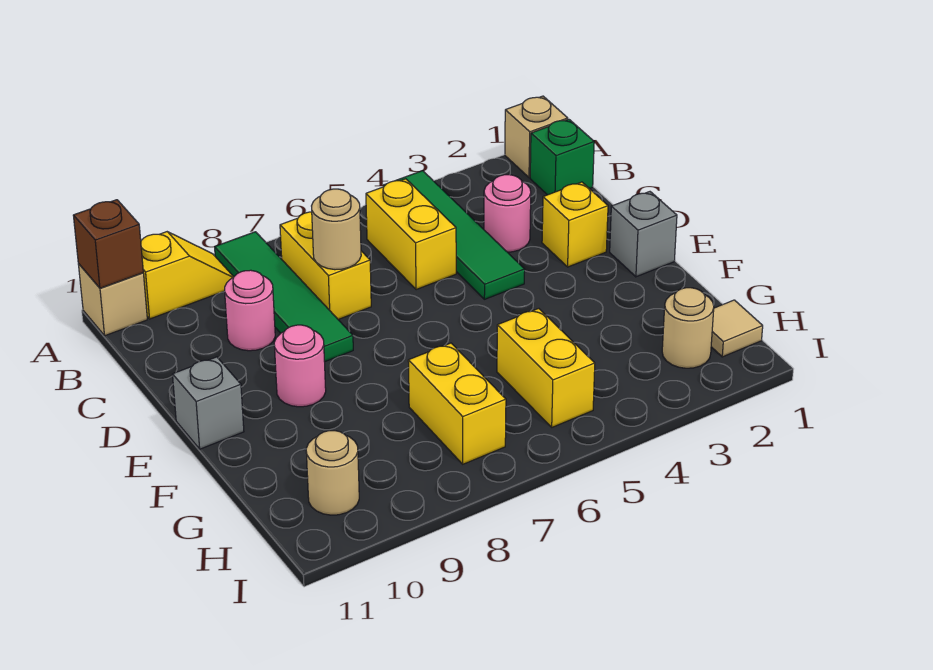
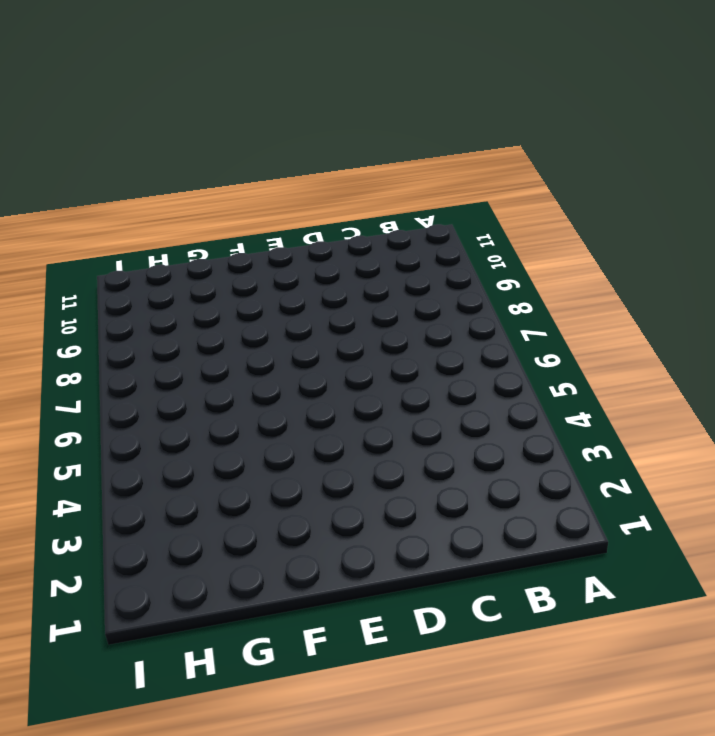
none -> tan brick A1 level 1
none -> green tile A4:D4 level 1
none -> green tile A8:D8 level 1

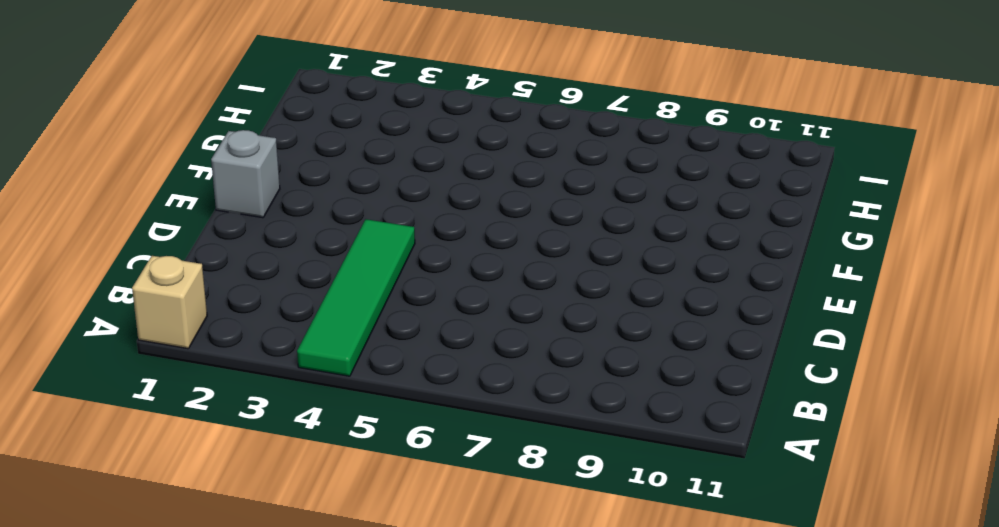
none -> green tile A8:D8 level 1
none -> yellow slope A9:A10 level 1 top 10
none -> tan brick A11 level 1

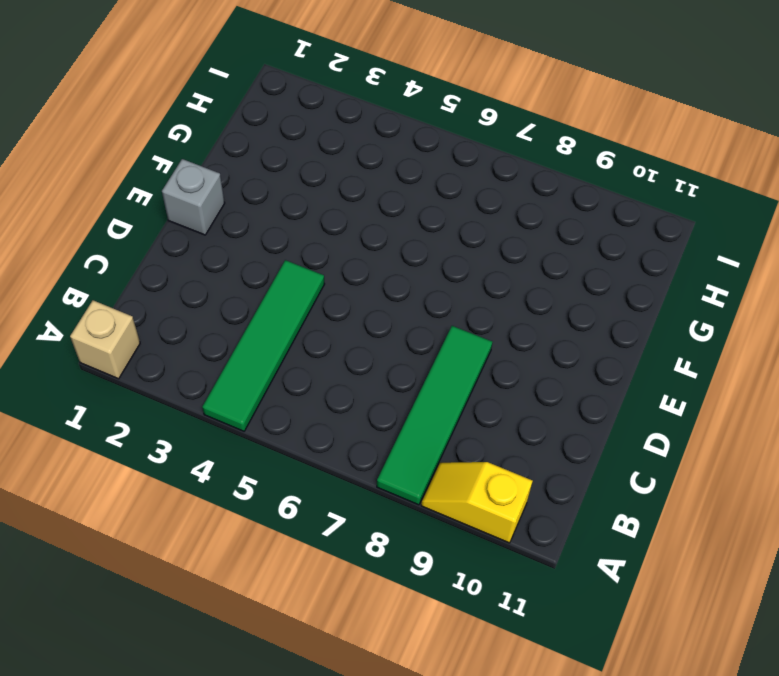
none -> tan brick A11 level 1
none -> green brick B1 level 1
none -> yellow brick B5:C5 level 1

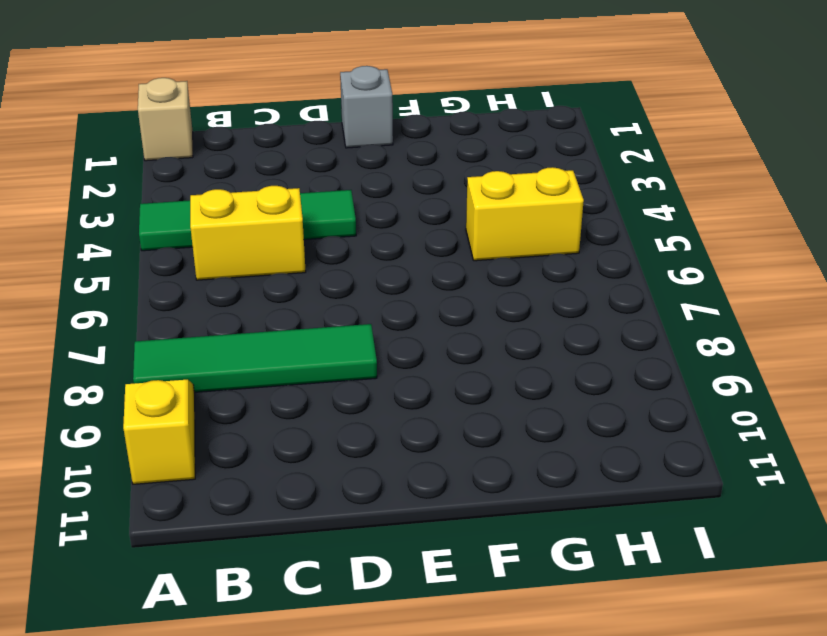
none -> tan brick A11 level 1
none -> green brick B1 level 1
none -> yellow brick B7:C7 level 1

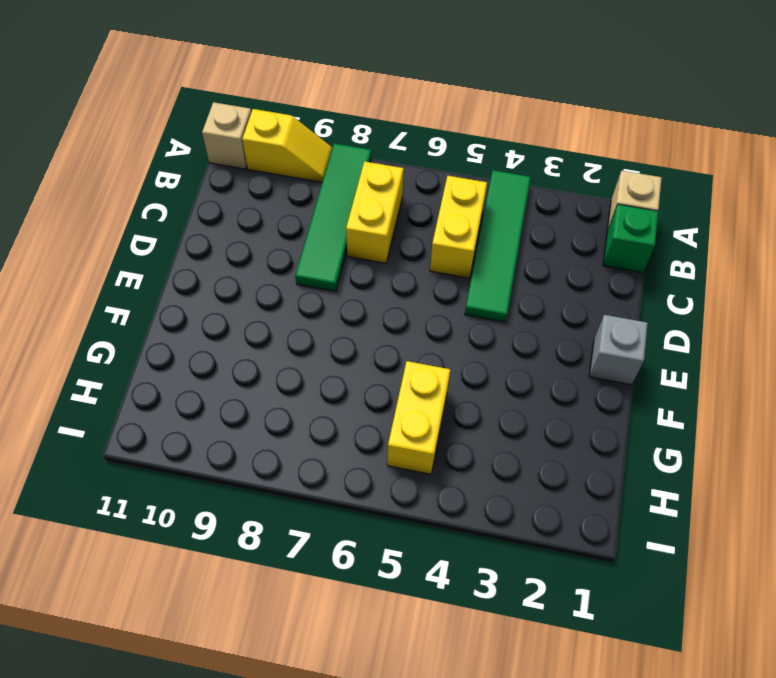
none -> pink round brick C3 level 1
none -> pink round brick C9 level 1
none -> yellow brick D2 level 1

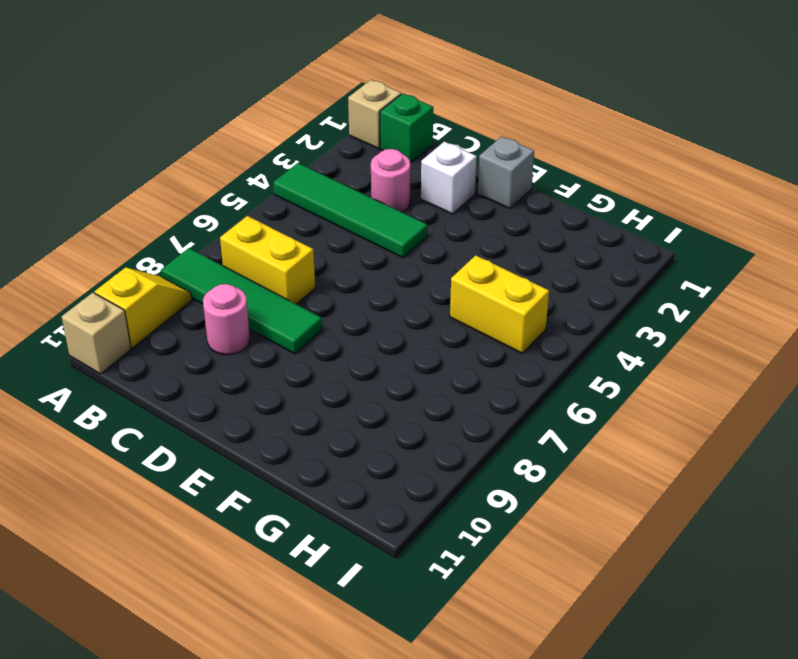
white brick D2 level 1 -> yellow brick D2 level 1
none -> yellow brick B5:C5 level 1
none -> pink round brick E9 level 1
none -> grey brick E11 level 1

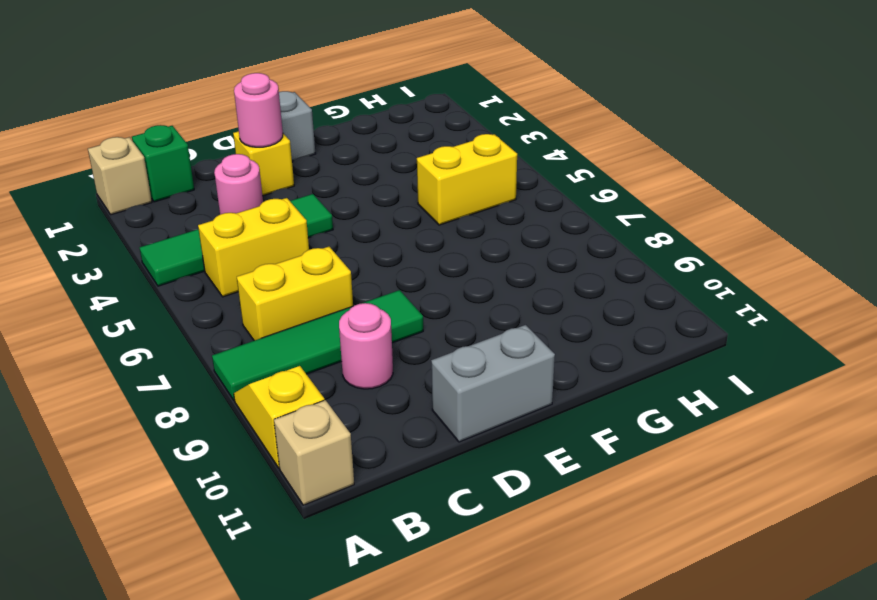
pink round brick D2 level 2 -> pink round brick E9 level 1
grey brick D11:E11 level 1 -> grey brick E11 level 1
none -> yellow brick G7:H7 level 1
none -> tan tile H1 level 1
none -> tan round brick H2 level 1

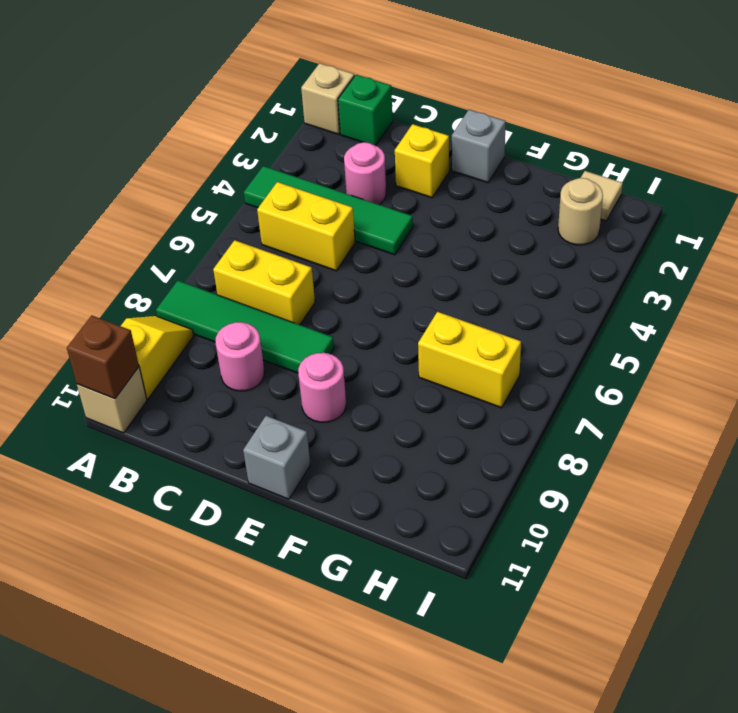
none -> yellow brick G5:H5 level 1
none -> tan round brick H10 level 1
none -> tan round brick C7 level 2

